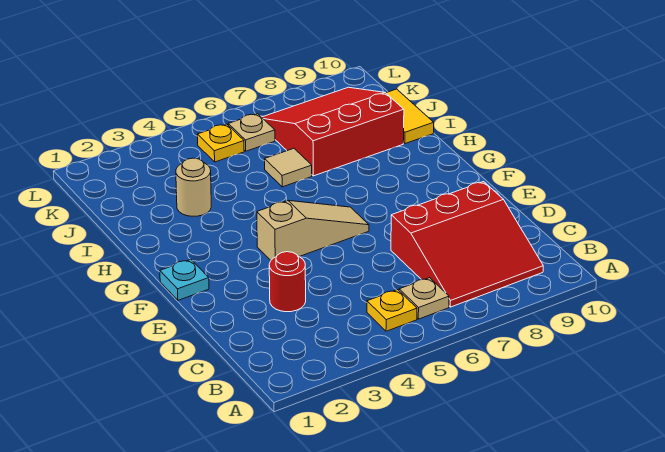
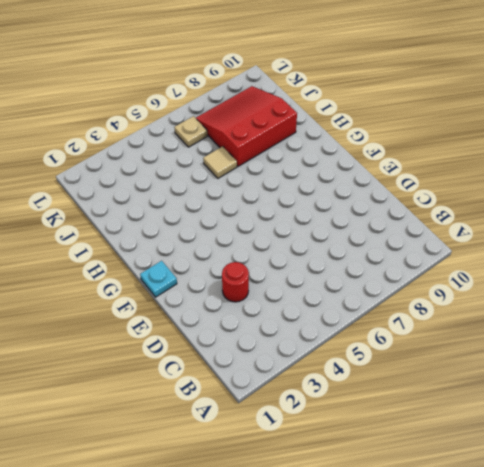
none -> yellow plate B5 level 1
none -> tan plate B6 level 1
none -> red slope B7:D9 level 1 top D

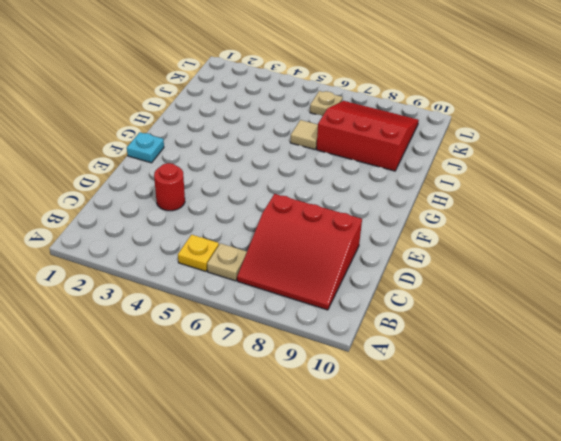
none -> tan slope F4:F6 level 1 top 4
none -> tan round brick I3 level 1
none -> yellow tile I10:J10 level 1

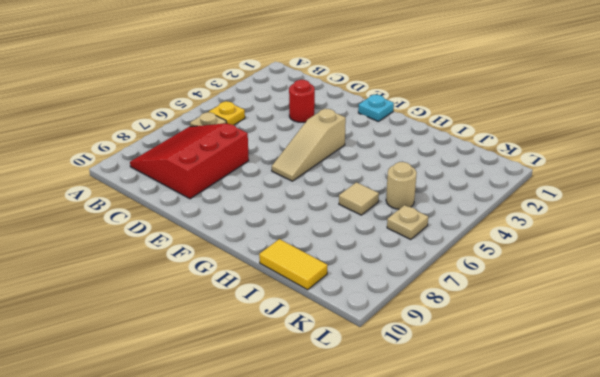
tan round brick J5 level 1 -> tan round brick I3 level 1
none -> red slope I7:K9 level 1 top I
none -> yellow plate K5 level 1

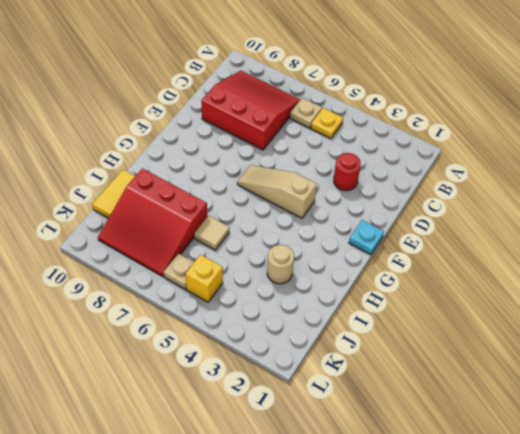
yellow brick K5 level 1 -> yellow plate K5 level 1

